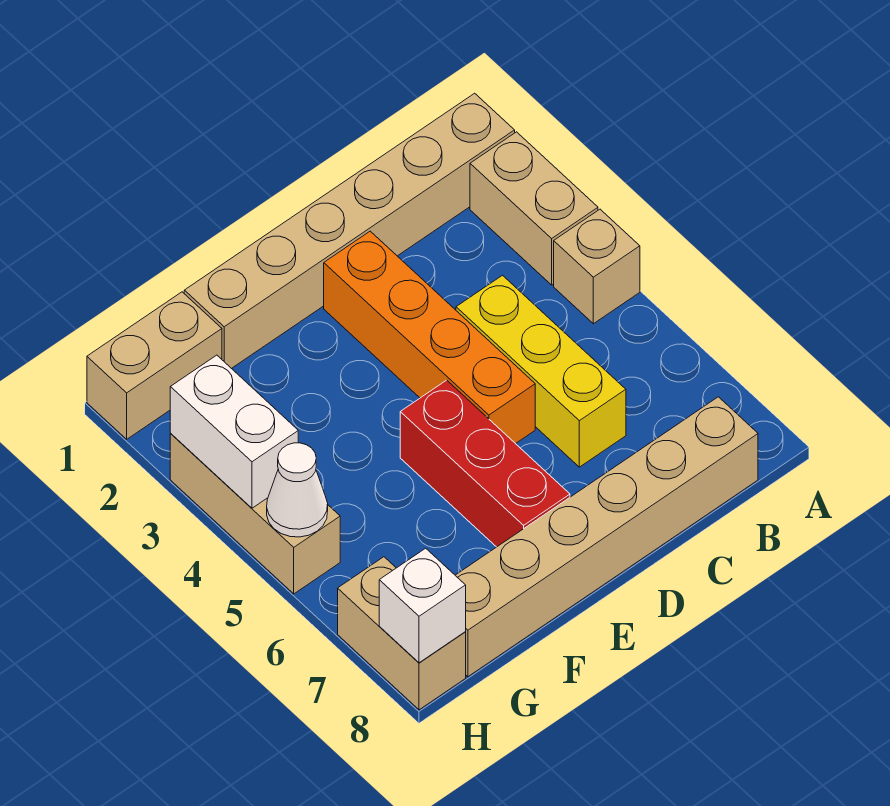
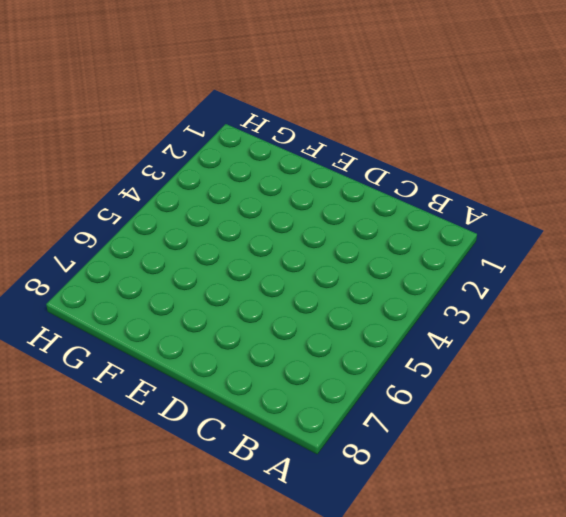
none -> tan brick A1:F1 level 1
none -> tan brick A2:A3 level 1
none -> tan brick A4 level 1

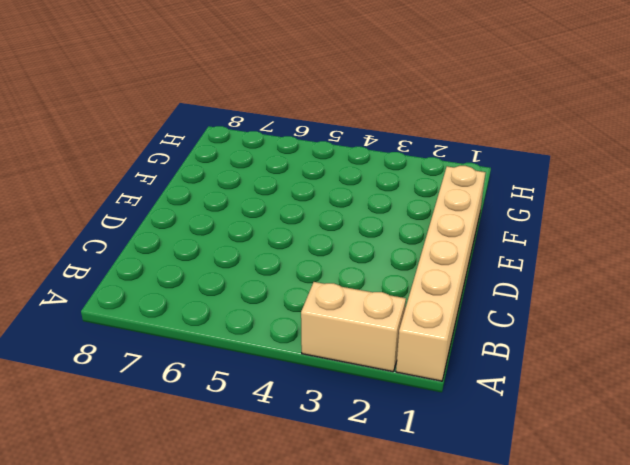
none -> tan brick A4 level 1
none -> tan brick B8:G8 level 1
none -> yellow brick C4:C6 level 1

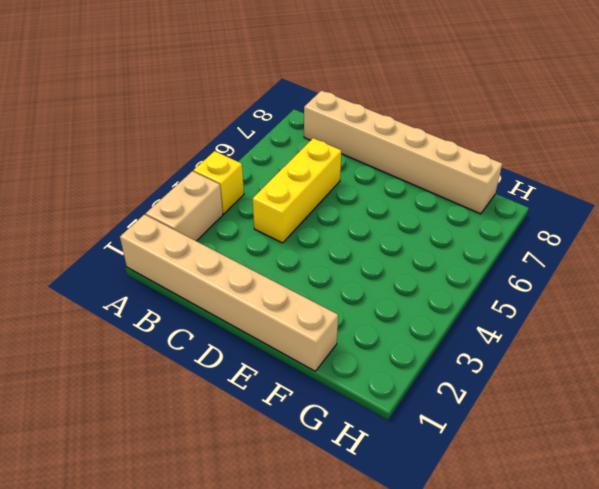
yellow brick A4 level 1 -> tan brick A4 level 1
none -> orange brick D2:D5 level 1
none -> red brick E5:E7 level 1
none -> tan brick G1:H1 level 1

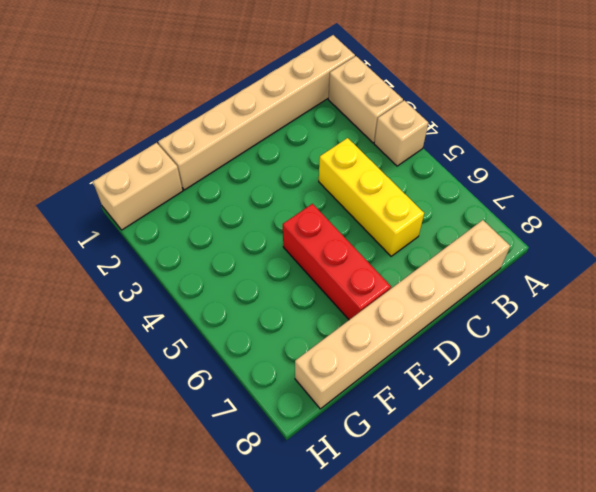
none -> orange brick D2:D5 level 1
none -> tan brick H3:H5 level 1
none -> tan brick H7:H8 level 1

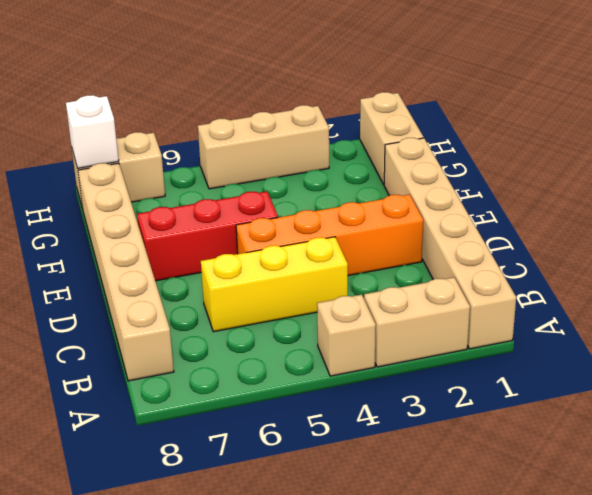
none -> white brick H3:H4 level 2
none -> white cone H5 level 2

